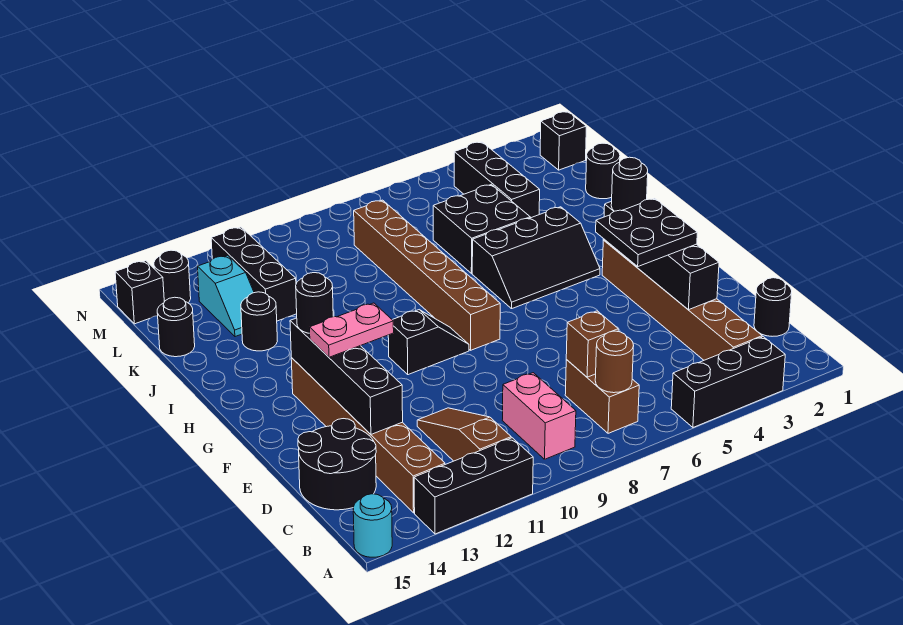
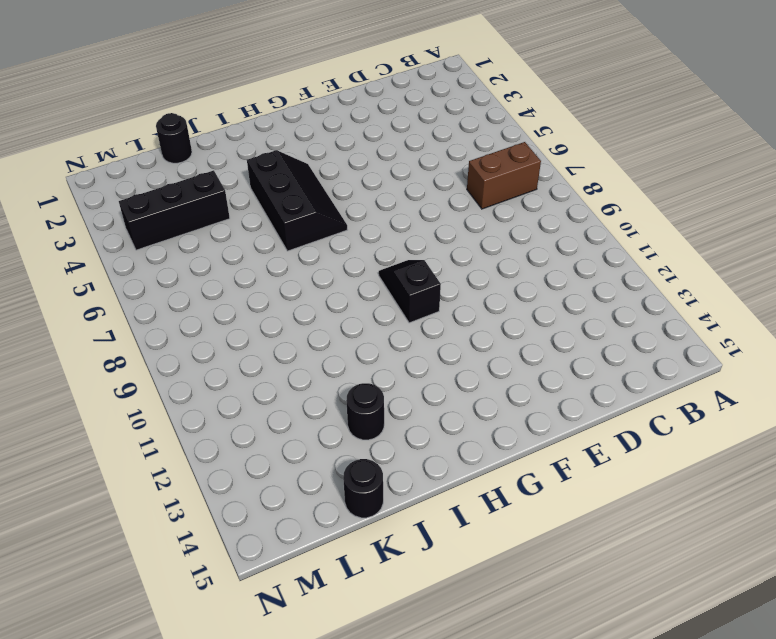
none -> black brick A3:A5 level 1
none -> black brick A11:A13 level 1
none -> cyan round brick A15 level 1
none -> brown brick B3:G3 level 1

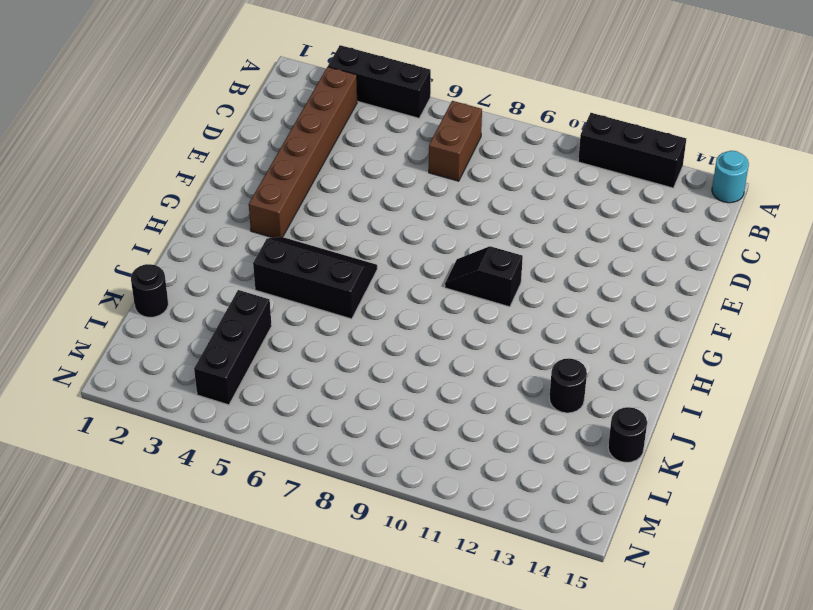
none -> pink brick B9:C9 level 1
none -> brown slope B11:D11 level 1 top B
none -> brown brick B13:G13 level 1
none -> black round brick C1 level 1

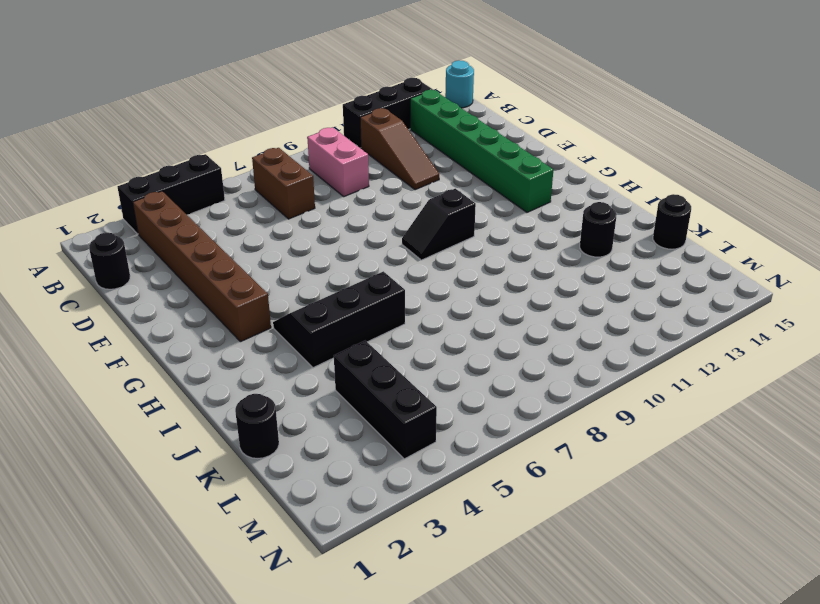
green brick B13:G13 level 1 -> brown brick B13:G13 level 1
none -> black round brick C14:D15 level 1
none -> brown brick G8:L8 level 1
none -> black brick J5:K6 level 1
none -> black brick K12:M12 level 1

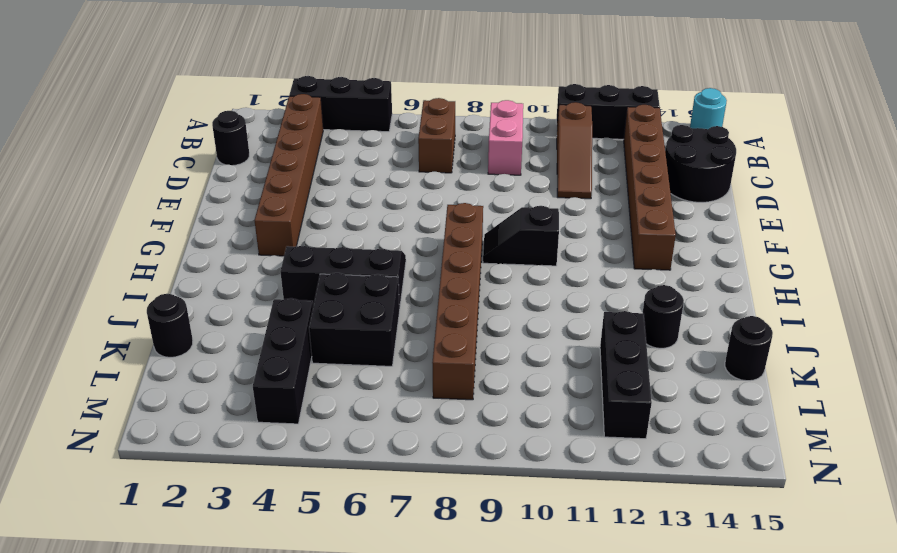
none -> cyan slope K13:L13 level 1 top L
none -> black brick M1 level 1
none -> black round brick M14 level 1
none -> black brick M15 level 1

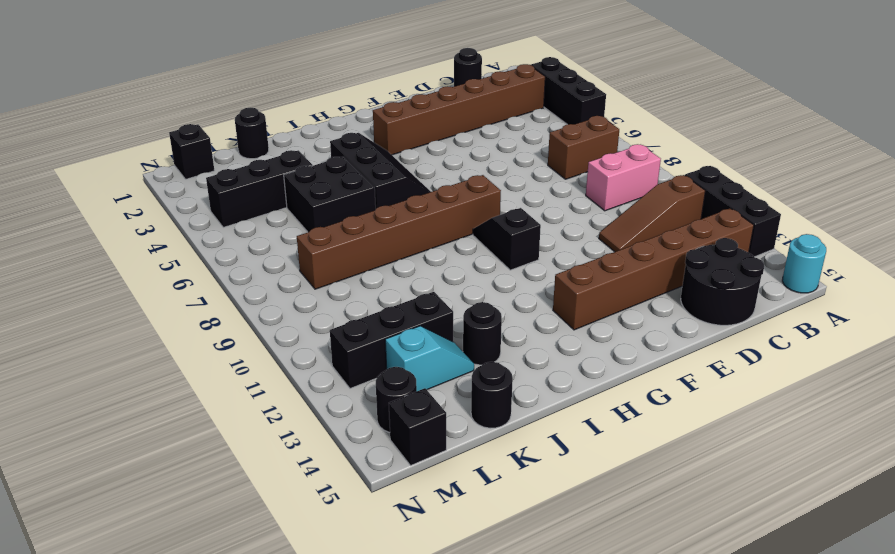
none -> brown round brick B7 level 2
none -> brown brick C7 level 2
none -> black brick D3:G3 level 2
none -> black brick D13:G13 level 2

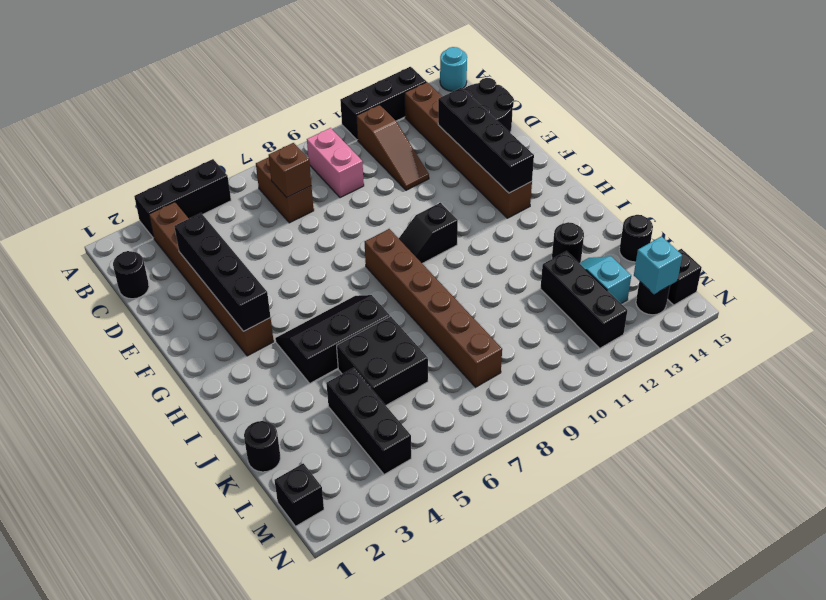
cyan brick M14 level 2 -> none
none -> brown round brick B7 level 2
none -> black plate E3:F4 level 3
none -> pink plate F12:F13 level 3
none -> black round brick G3 level 3

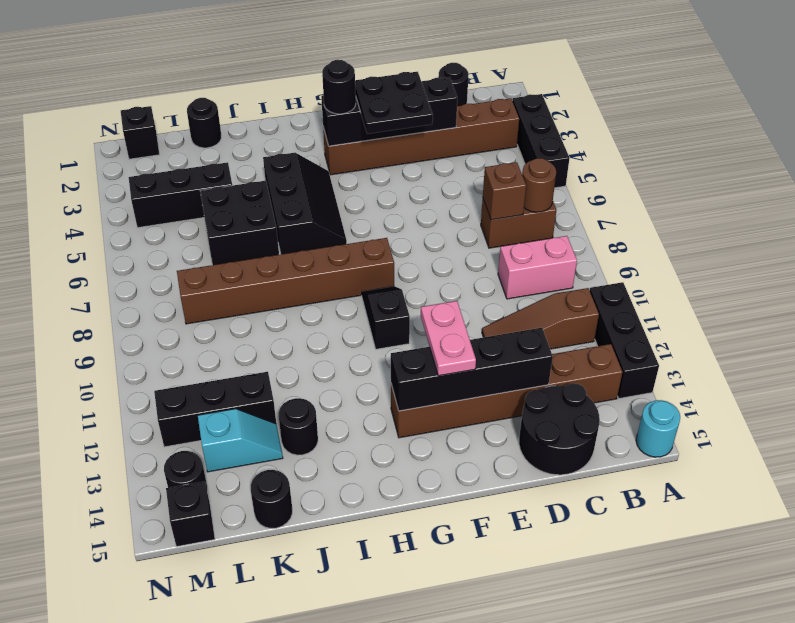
none -> black round brick G13 level 3

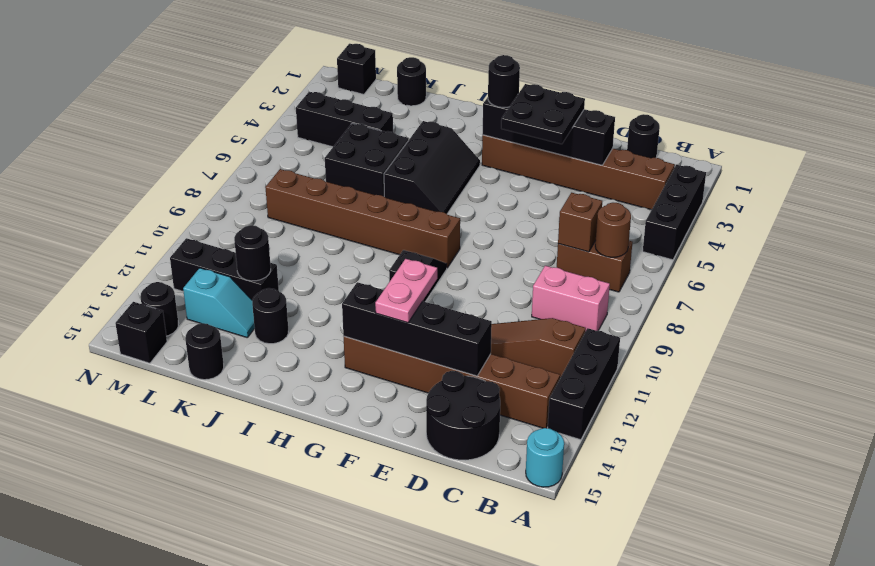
black round brick K12 level 2 -> black round brick G13 level 3

